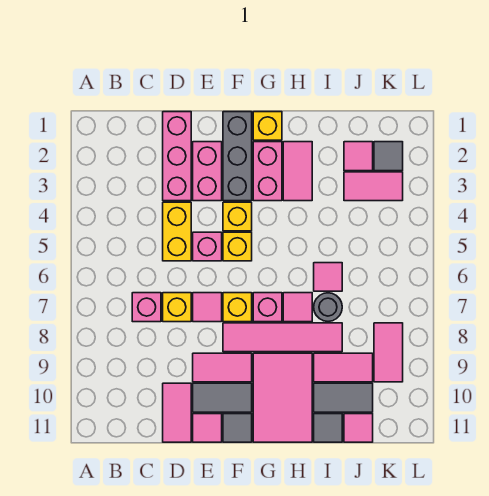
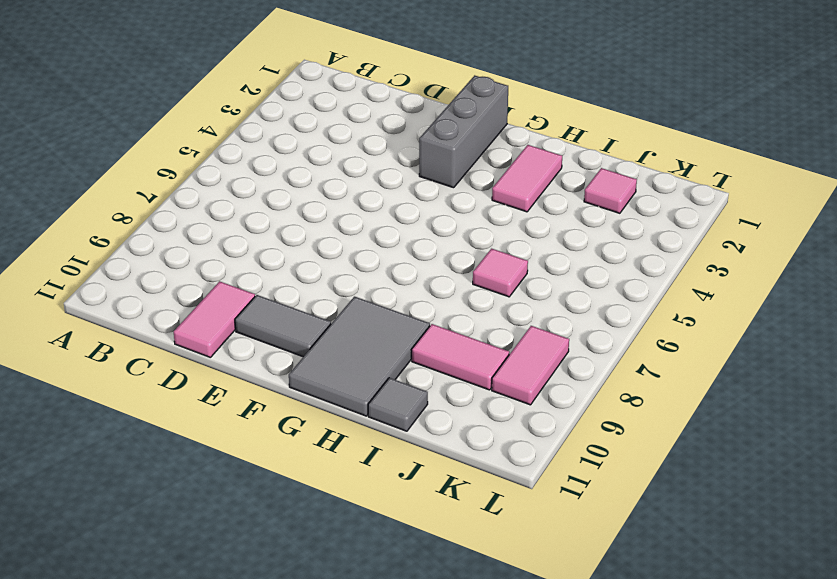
grey tile G9:H11 level 1 -> pink tile G9:H11 level 1
none -> pink brick C7 level 1
none -> pink brick D1:D3 level 1
none -> yellow brick D4:D5 level 1
none -> yellow brick D7 level 1

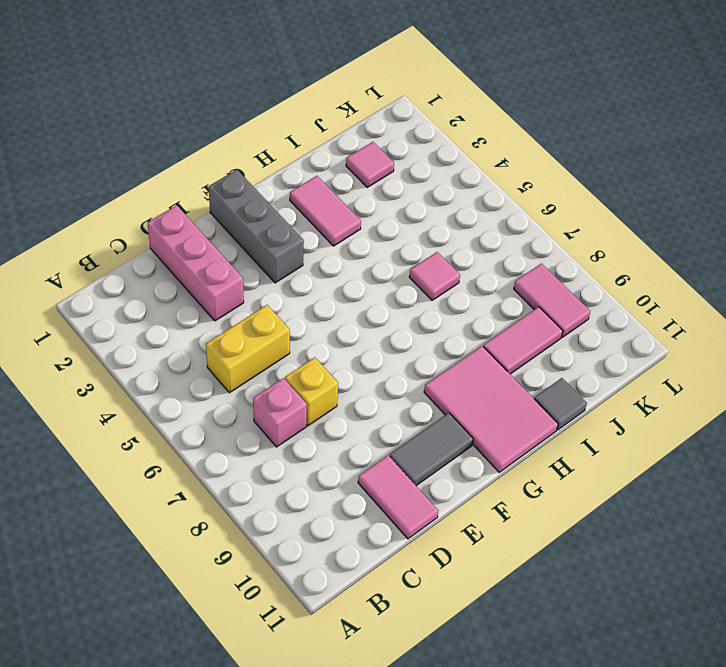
yellow brick C5:D5 level 1 -> yellow brick D4:D5 level 1
none -> pink brick E2:E3 level 1
none -> pink brick E5 level 1
none -> pink tile E7 level 1
none -> pink tile E9:F9 level 1

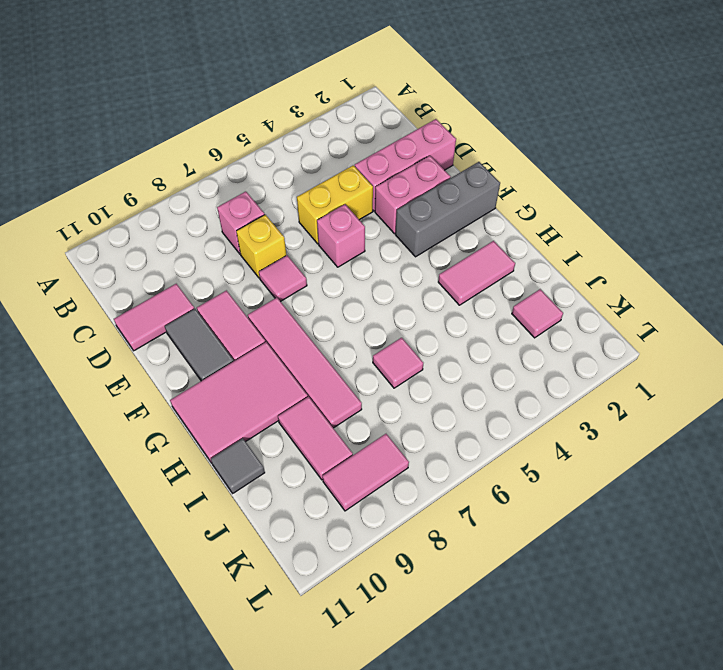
none -> pink tile E11 level 1
none -> yellow brick F4 level 1
none -> yellow brick F5 level 1
none -> yellow brick F7 level 1

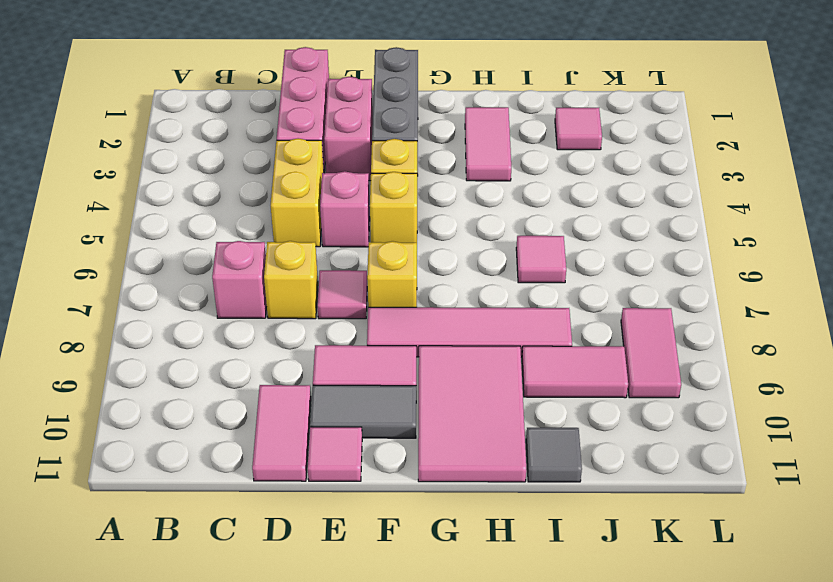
none -> grey tile F11 level 1
none -> yellow brick G1 level 1
none -> pink brick G2:G3 level 1
none -> pink brick G7 level 1

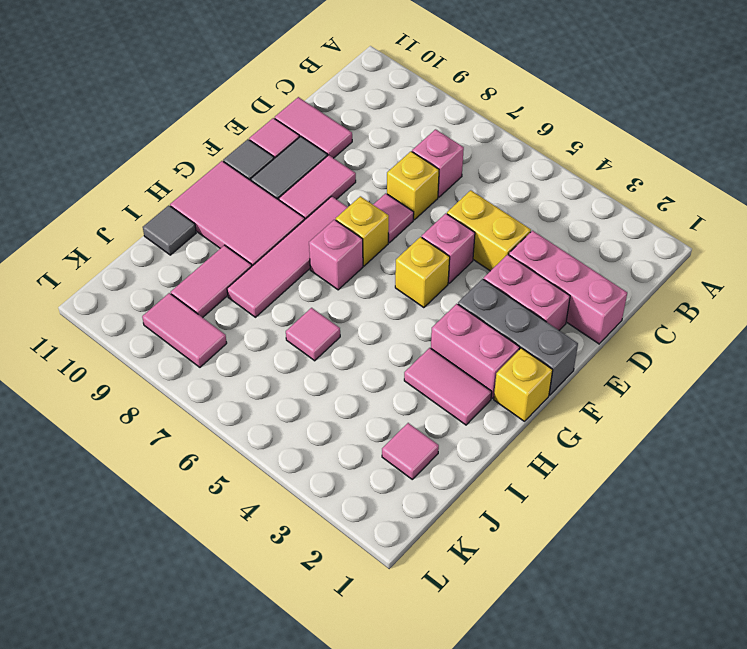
none -> yellow brick F4 level 1
none -> pink tile H7 level 1
none -> grey round brick I7 level 1
none -> grey tile I10:J10 level 1

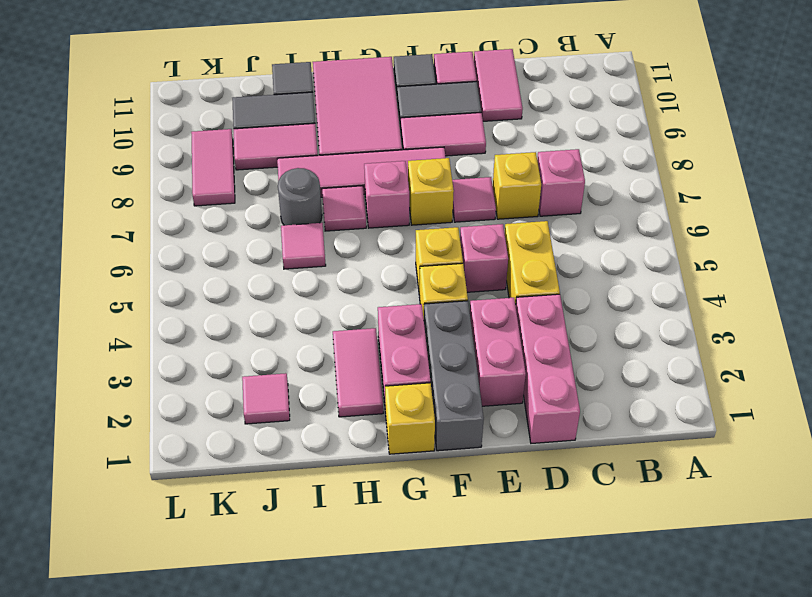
none -> pink tile J3:K3 level 1
none -> pink tile J11 level 1
none -> grey tile K2 level 1

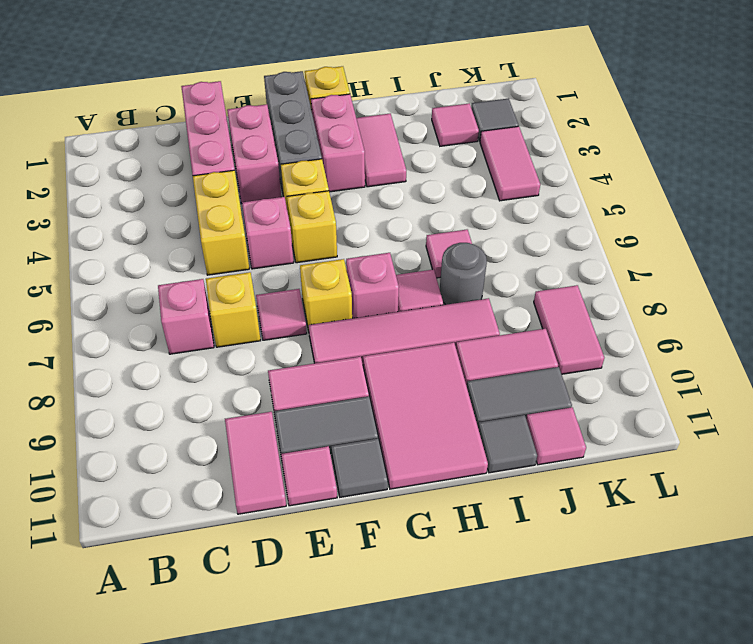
pink tile K3:K4 level 1 -> pink tile J3:K3 level 1

